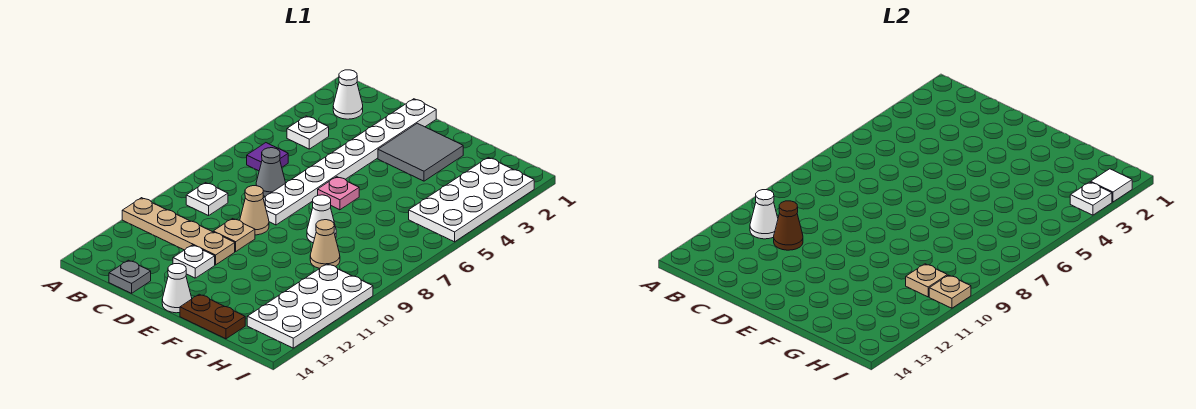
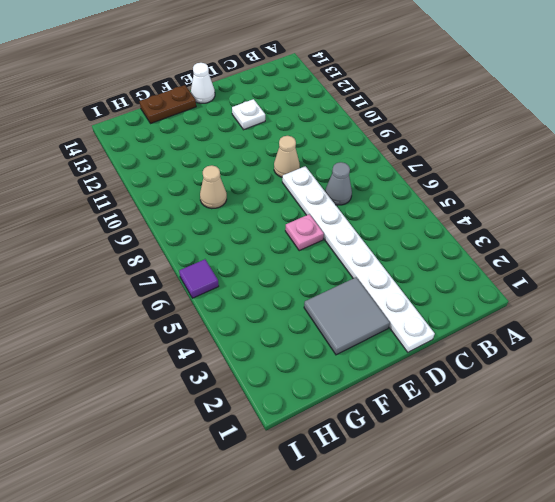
purple tile I6 level 1 -> purple tile B6 level 1
none -> tan plate A11:D11 level 1
none -> white cone B2 level 1
none -> white plate B4 level 1

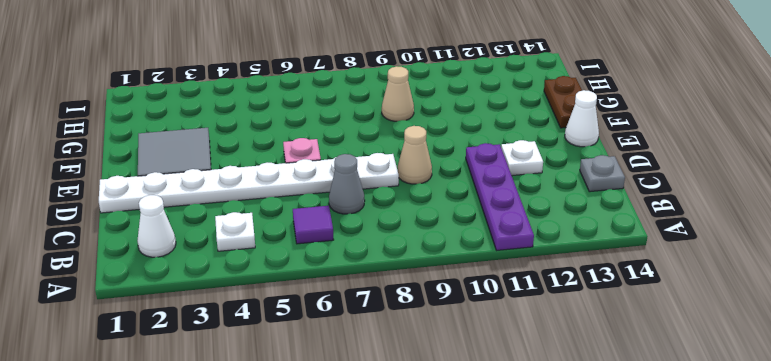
purple plate A11:D11 level 1 -> tan plate A11:D11 level 1
none -> white plate B9 level 1
none -> tan plate D10 level 1
none -> white cone F8 level 1

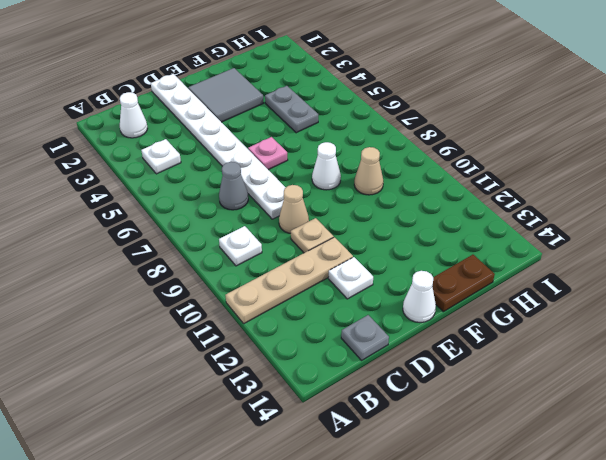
grey plate G4:G5 level 1 -> none
none -> purple tile B6 level 1
none -> white plate H2:I5 level 1
none -> white plate H10:I13 level 1

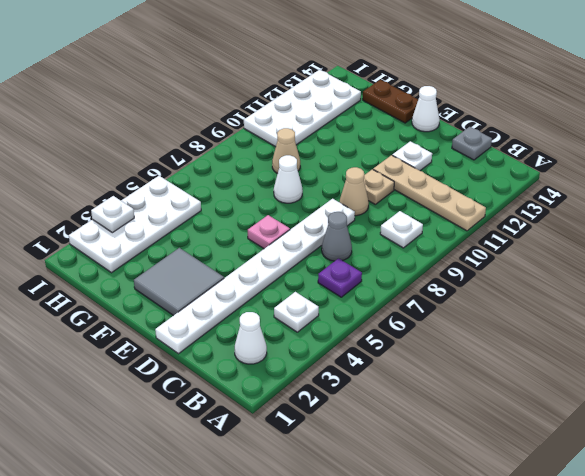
purple plate B6 level 1 -> purple tile B6 level 1
none -> white cone B11 level 2
none -> brown cone C11 level 2
none -> tan plate H10 level 2

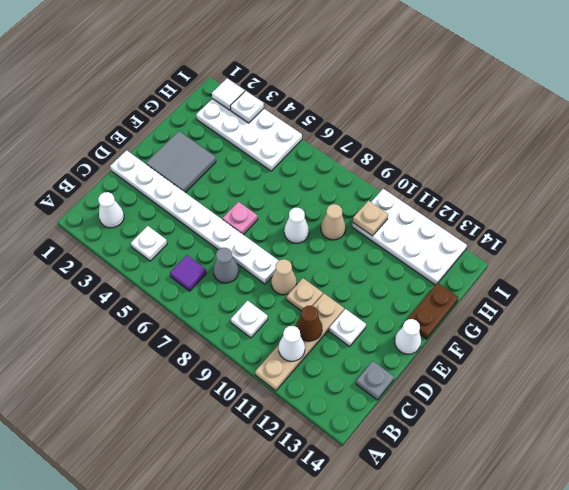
none -> tan plate I10 level 2

